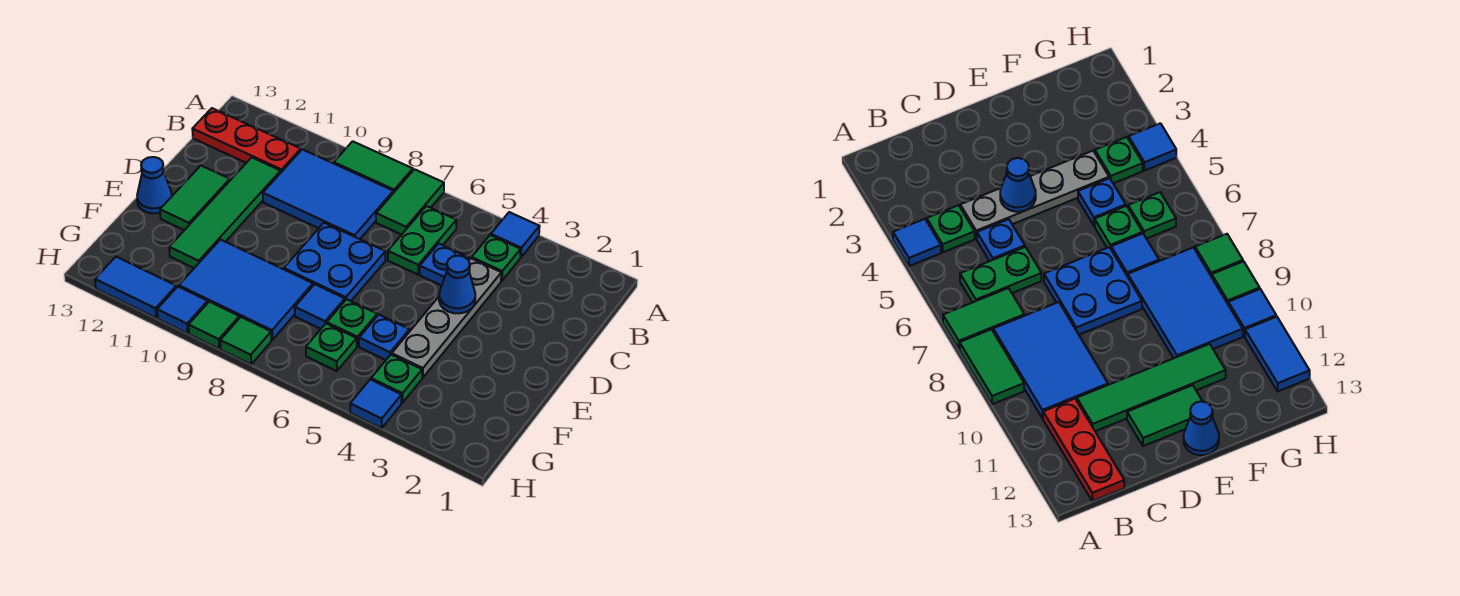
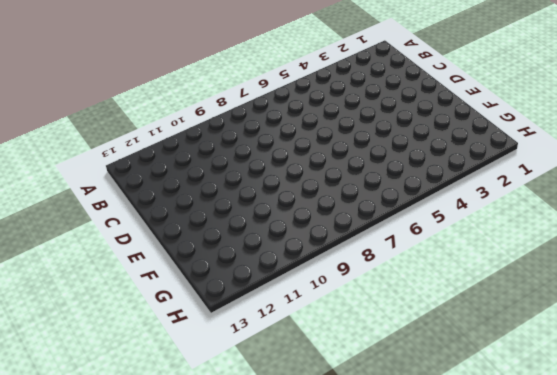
none -> blue tile A4 level 1
none -> green tile A7:B7 level 1
none -> green tile A8:A9 level 1

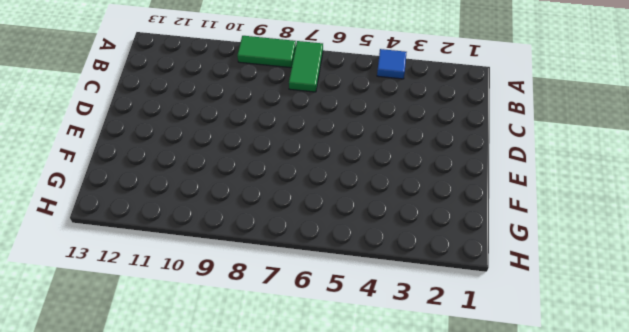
none -> green plate B4 level 1
none -> green plate B6:C6 level 1
none -> blue tile B8:C10 level 1

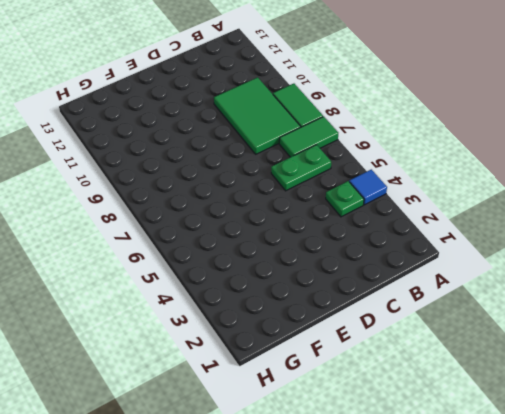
green tile B8:C10 level 1 -> blue tile B8:C10 level 1
none -> red plate B11:B13 level 1
none -> grey plate C4:F4 level 1
none -> blue plate C5 level 1

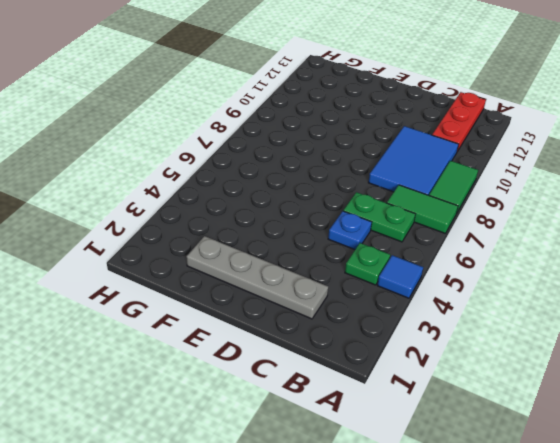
grey plate C2:F2 level 1 -> grey plate C4:F4 level 1
none -> green tile C11:F11 level 1
none -> blue plate D7:E8 level 1
none -> green tile D12:E12 level 1

